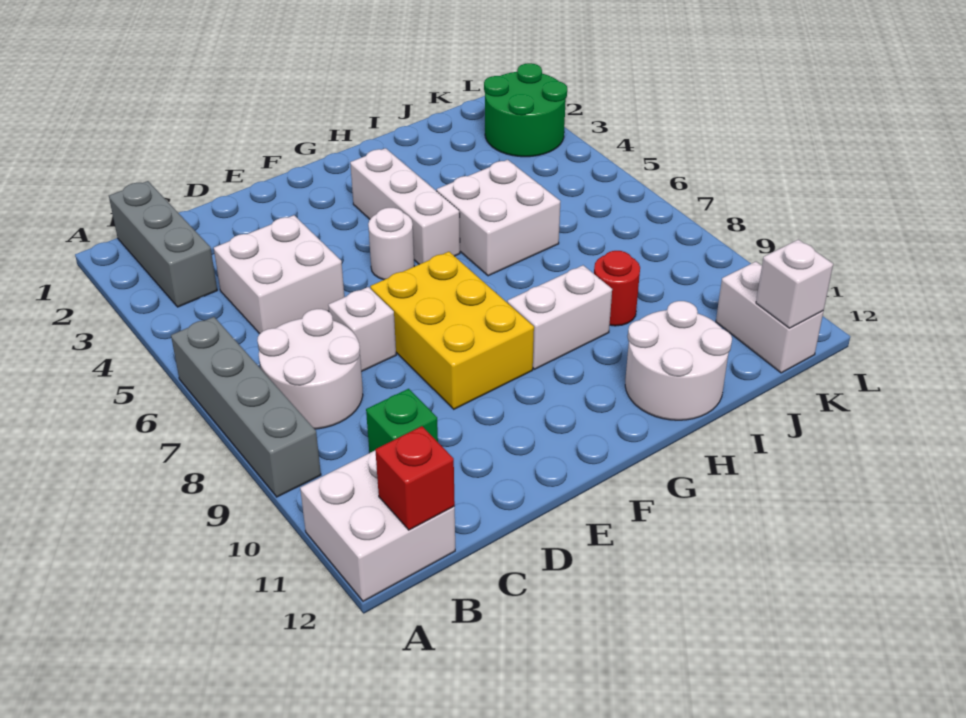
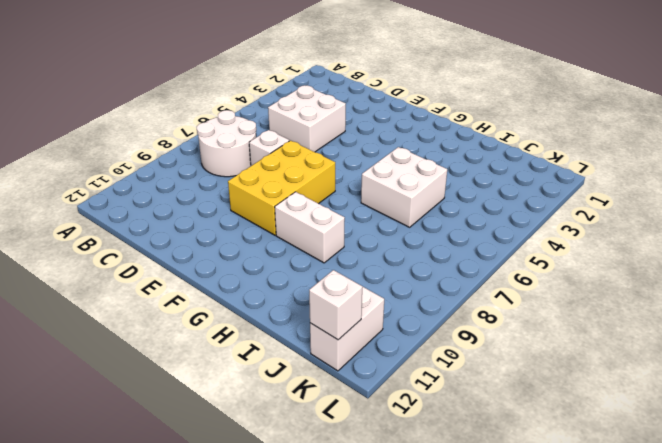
none -> grey brick A6:A9 level 1
none -> white brick A11:B12 level 1
none -> grey brick B1:B3 level 1

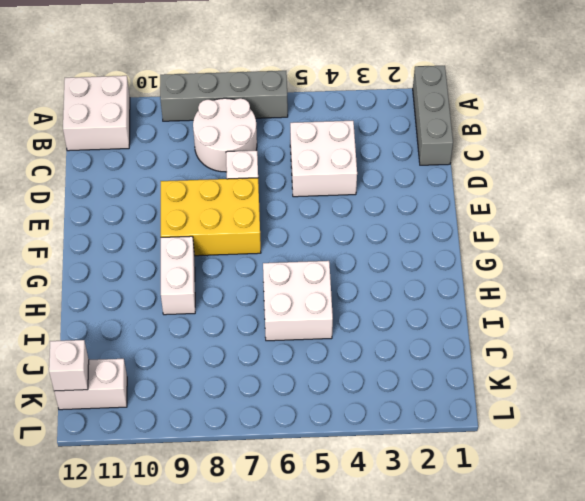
grey brick A1:C1 level 1 -> grey brick B1:B3 level 1
none -> green brick C10 level 1
none -> white round brick F5 level 1
none -> white brick G3:G5 level 1

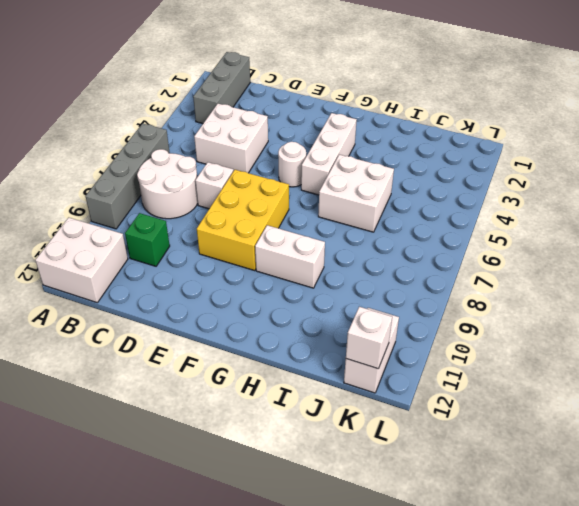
none -> white round brick H11:I12 level 1
none -> red round brick I9 level 1
none -> green round brick K2:L3 level 1

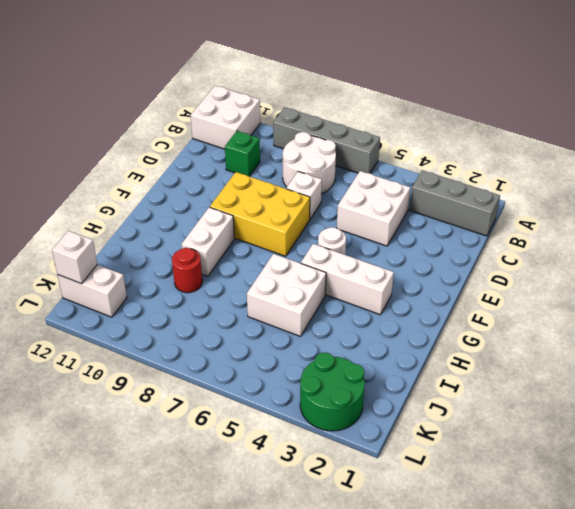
none -> white round brick H11:I12 level 1
none -> red brick B12 level 2

